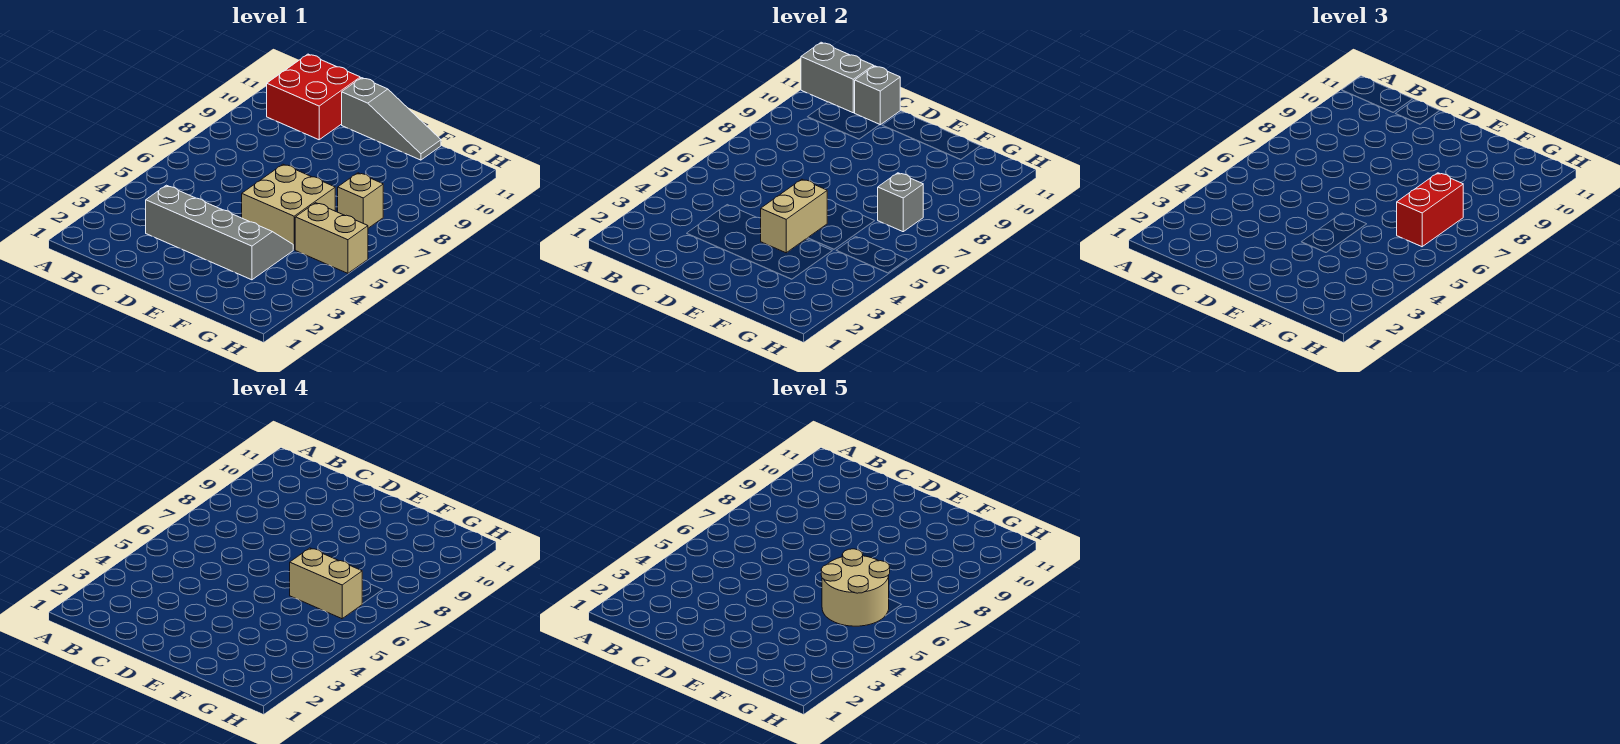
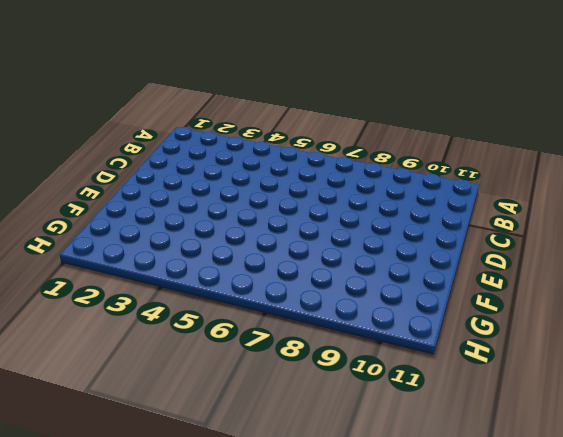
none -> red brick B10:C11 level 1
none -> grey slope C3:F4 level 1 top 3
none -> grey slope D11:F11 level 1 top D

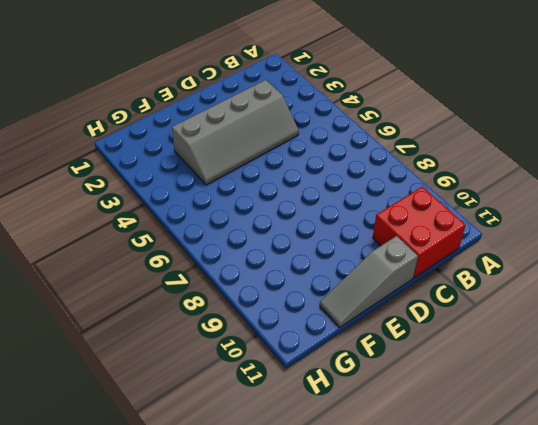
none -> tan brick E5:F6 level 1
none -> tan brick G5:H5 level 1
none -> tan brick G7 level 1

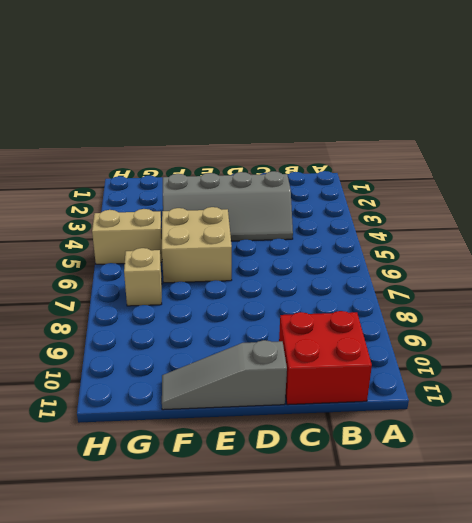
none -> grey brick A11:B11 level 2
none -> grey brick C11 level 2
none -> tan brick E4:E5 level 2

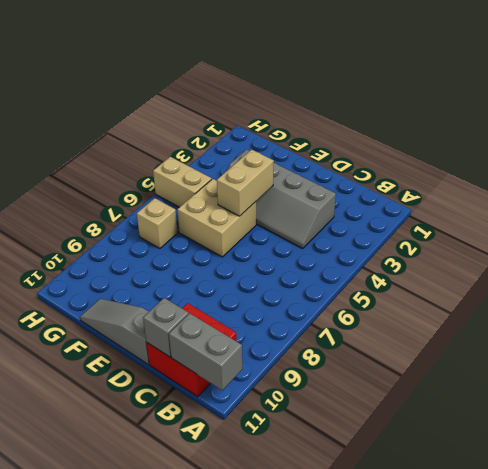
none -> grey brick G7 level 2
none -> red brick G6:G7 level 3
none -> tan brick F6:G6 level 4

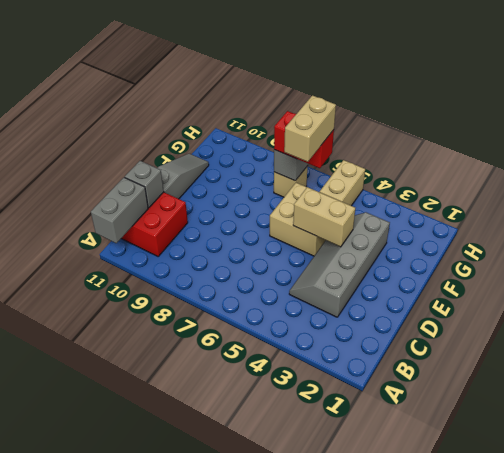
none -> tan round brick F5:G6 level 5

